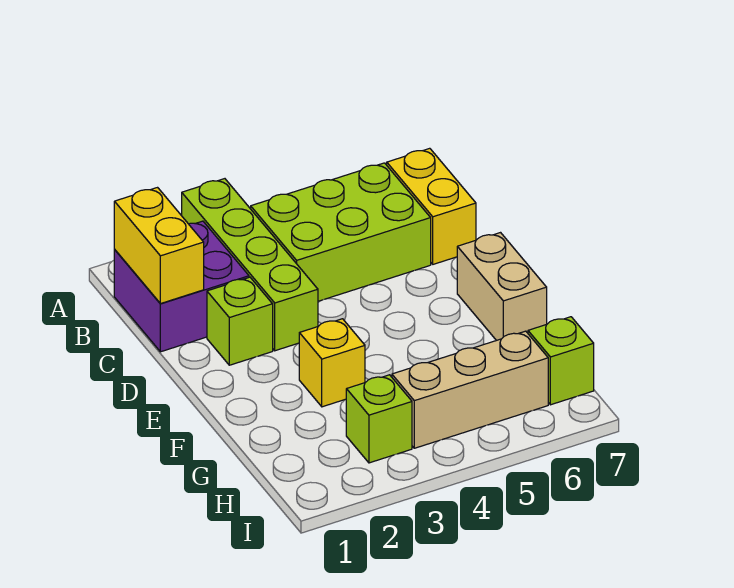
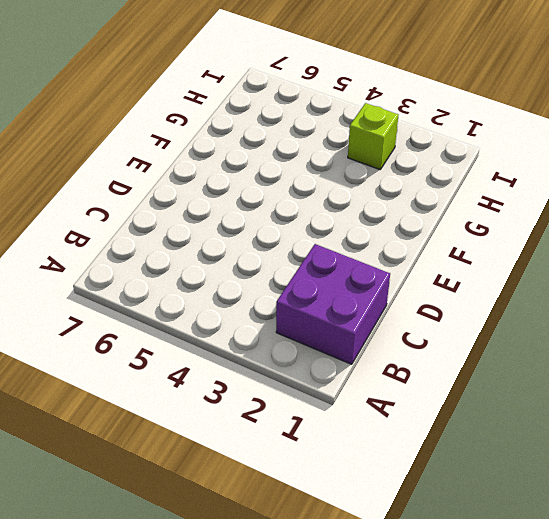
none -> lime brick A3:D3 level 1
none -> lime brick B4:C6 level 1

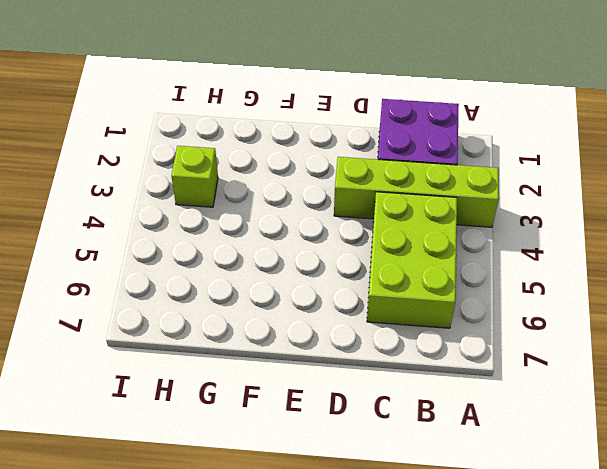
none -> yellow brick B7:C7 level 1
none -> lime brick D2 level 1

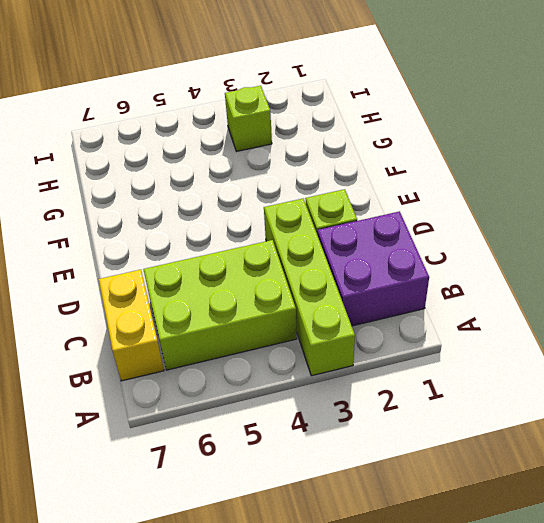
none -> tan brick E7:F7 level 1
none -> yellow brick F3 level 1

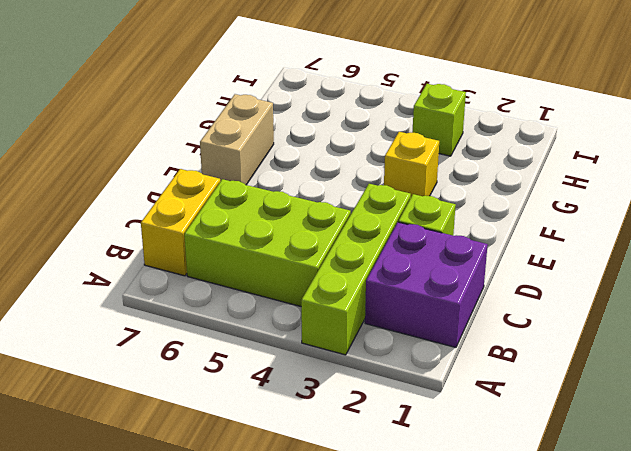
none -> tan brick H4:H6 level 1
none -> lime brick H7 level 1

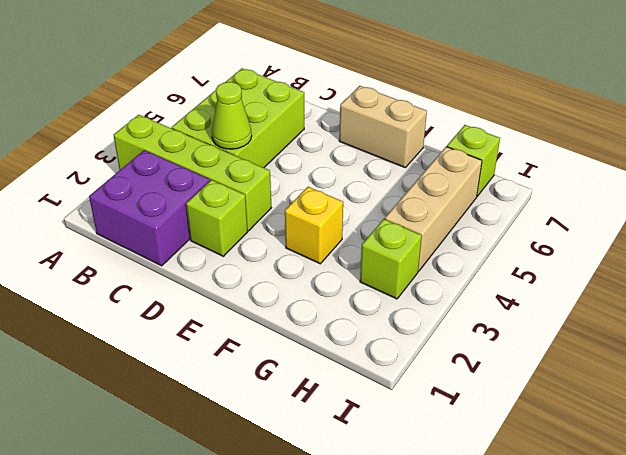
lime cone C4 level 2 -> none
none -> yellow brick B7:C7 level 1
none -> yellow brick B1:C1 level 2

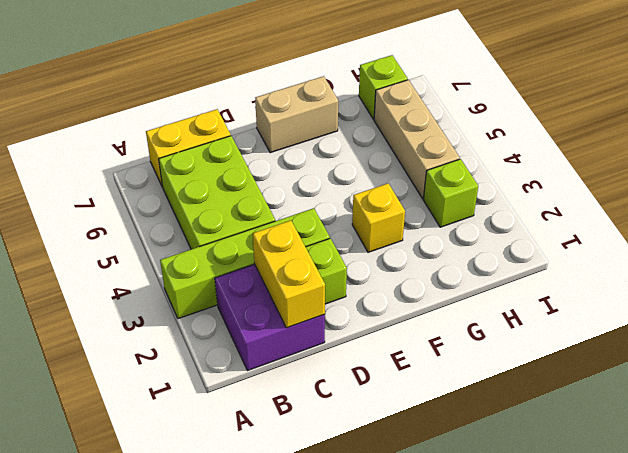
yellow brick C1:C2 level 2 -> yellow brick B1:C1 level 2

